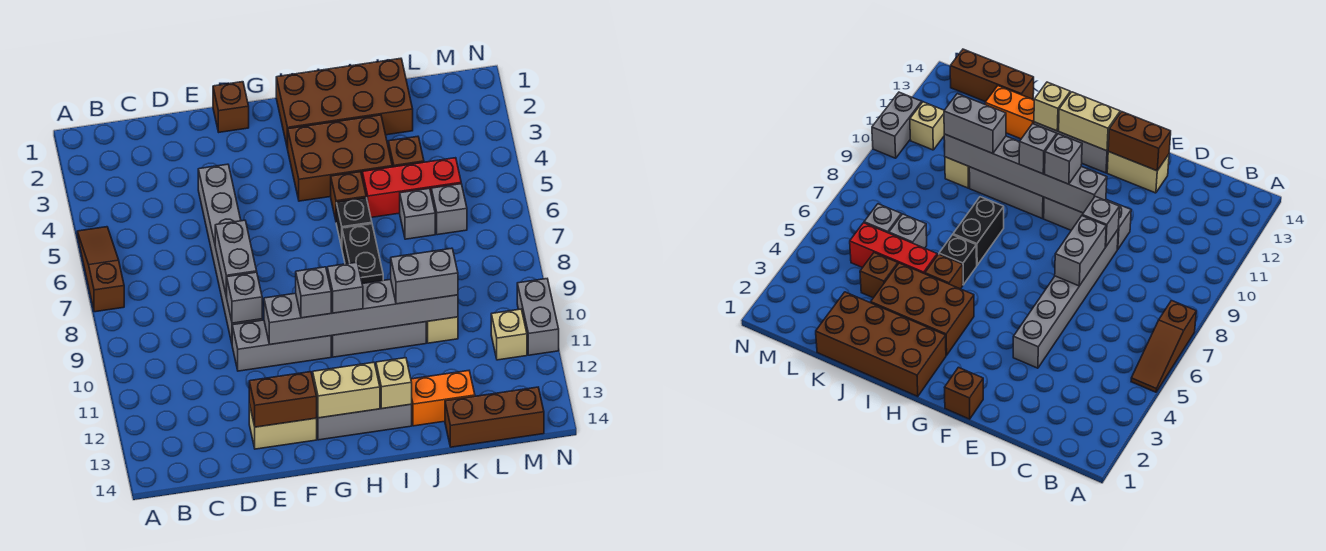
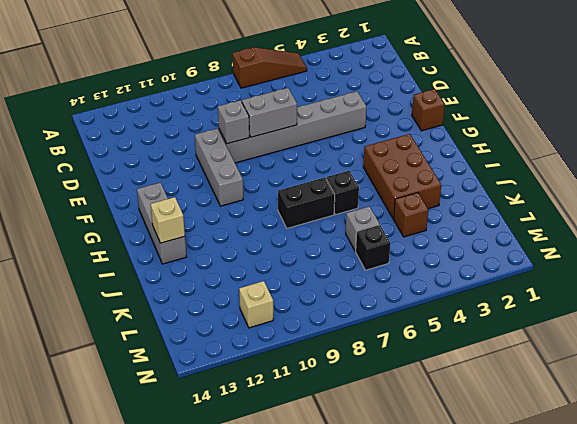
black brick L6 level 1 -> grey brick L6 level 1
none -> tan brick E13:F13 level 1
none -> brown brick H1:K2 level 1
none -> grey brick H10:J10 level 1
none -> brown brick I5 level 1

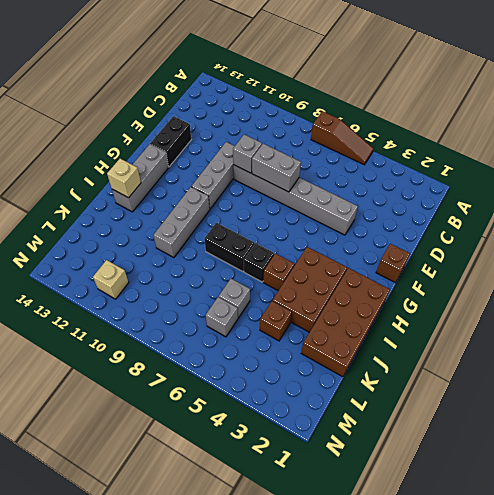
black brick E13:F13 level 1 -> tan brick E13:F13 level 1
none -> red brick J5:L5 level 1
none -> orange brick J13:K13 level 1
none -> tan brick K10 level 1
none -> brown brick K14:M14 level 1

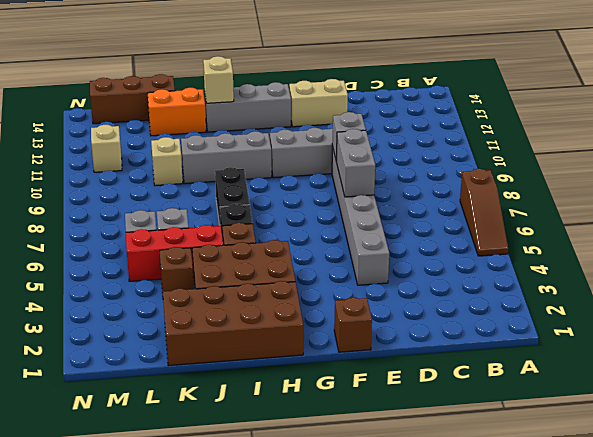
none -> grey brick N10:N11 level 1
none -> brown brick E13:F13 level 2
none -> grey brick F10:K10 level 2
none -> tan brick G13:H13 level 2

